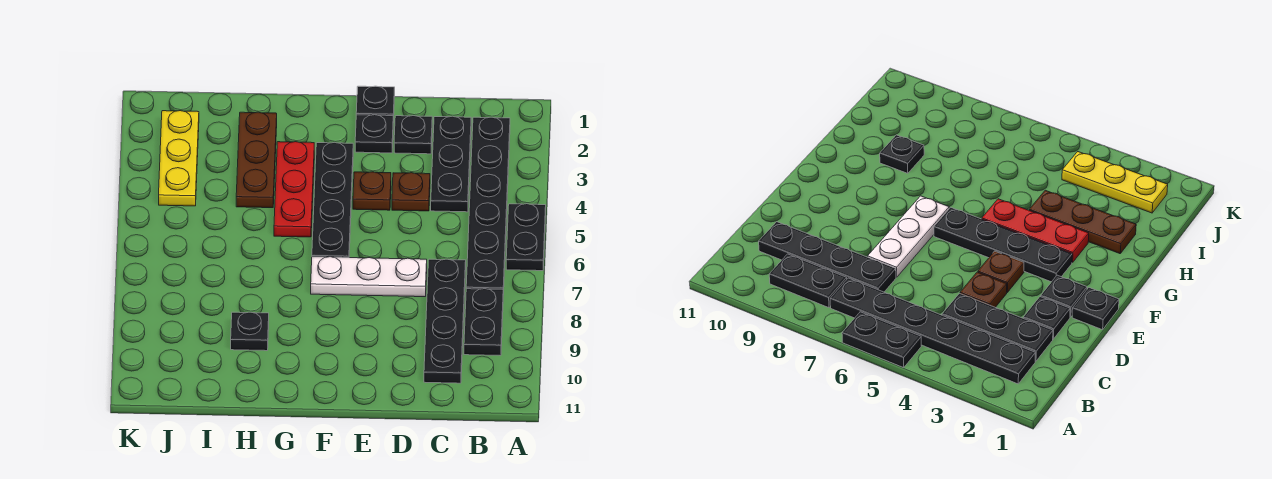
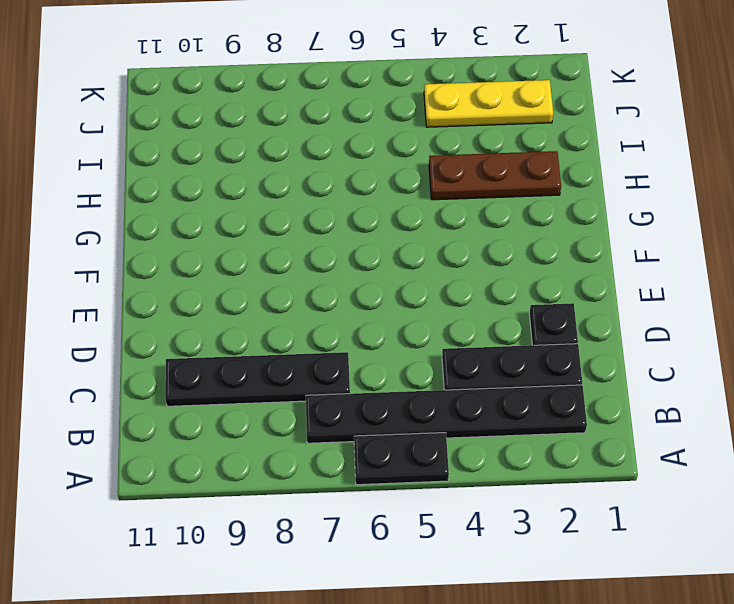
none -> black plate B8:B9 level 1
none -> brown plate D4 level 1
none -> white plate D7:F7 level 1

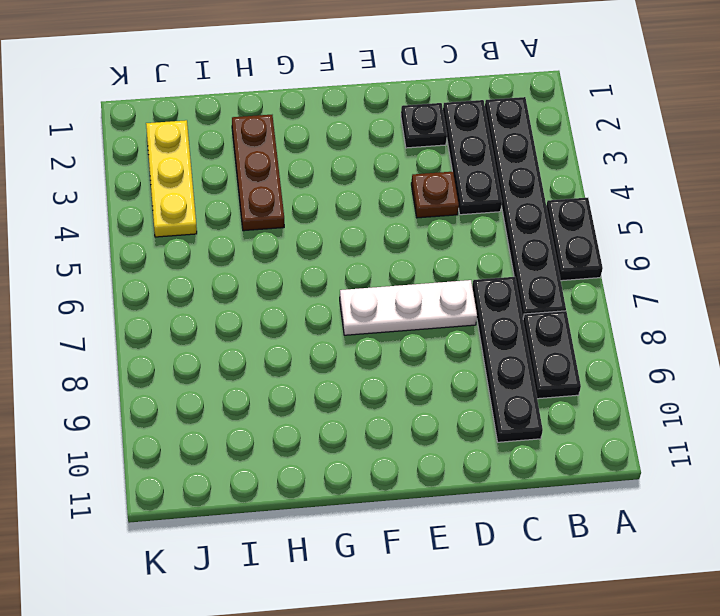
none -> black plate E1 level 1
none -> black plate E2 level 1
none -> brown plate E4 level 1

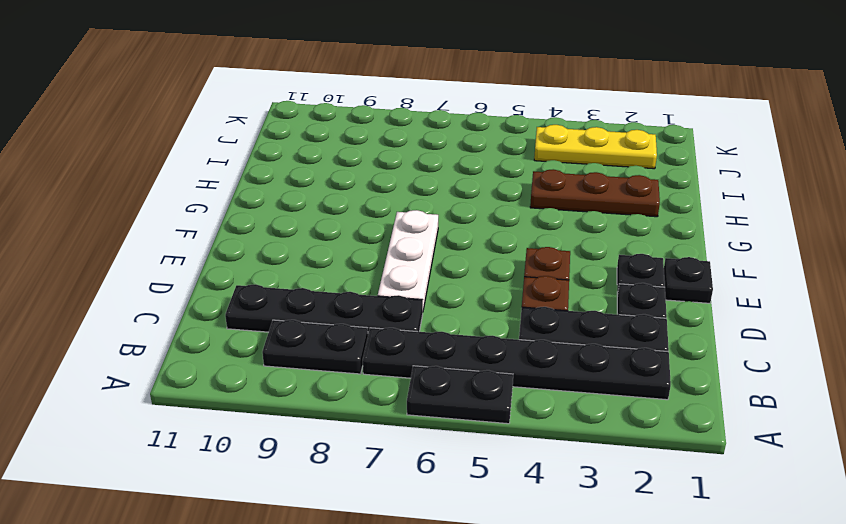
none -> black plate F3:F6 level 1
none -> red plate G3:G5 level 1
none -> black plate H9 level 1

